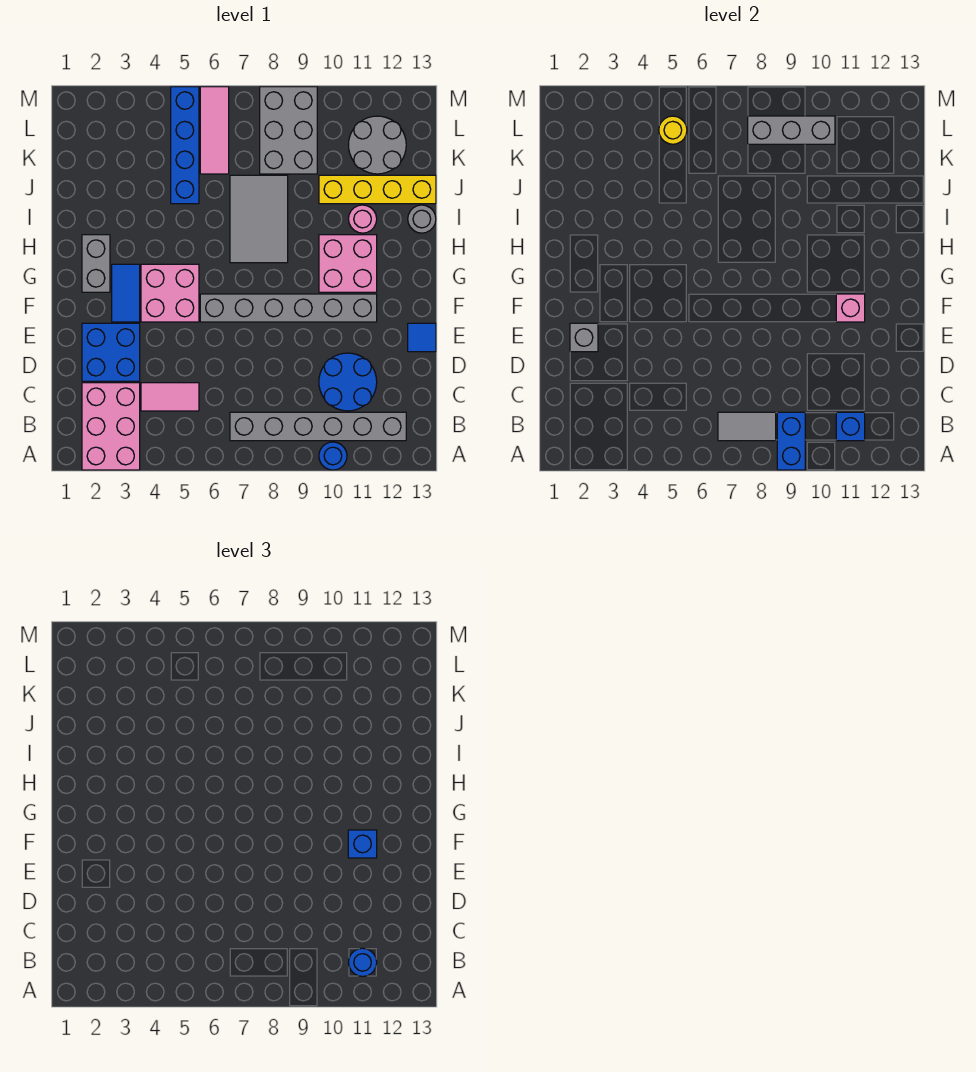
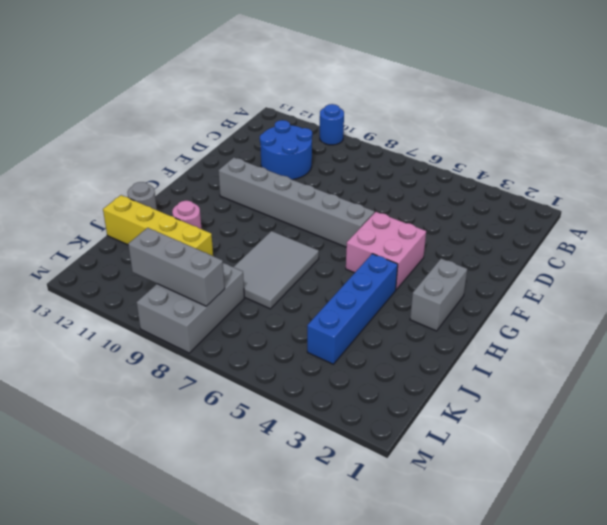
blue brick H4:K4 level 1 -> blue brick J5:M5 level 1
none -> pink brick A2:C3 level 1
none -> grey brick B7:B12 level 1
none -> pink tile C4:C5 level 1

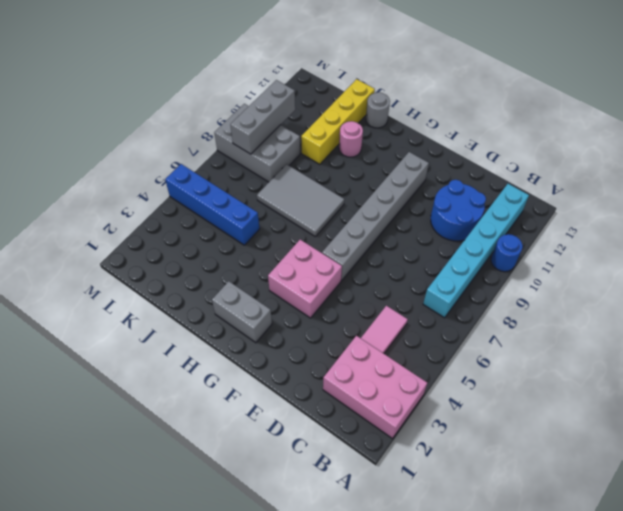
cyan brick B7:B12 level 1 -> grey brick B7:B12 level 1
none -> blue brick D2:E3 level 1
none -> blue tile E13 level 1
none -> blue tile F3:G3 level 1

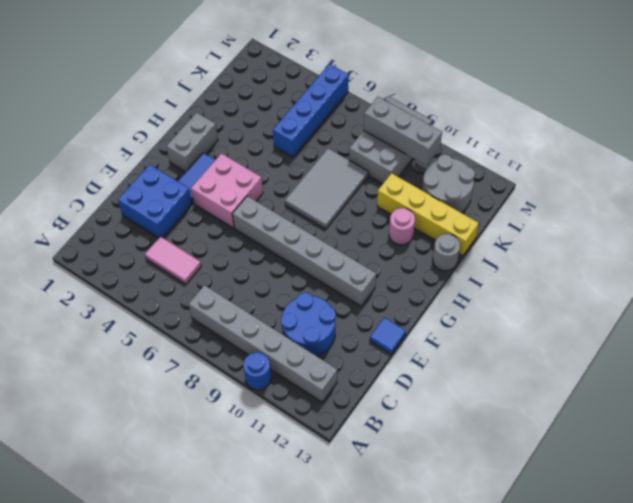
none -> pink brick A2:C3 level 1
none -> pink brick G10:H11 level 1
none -> pink tile K6:M6 level 1

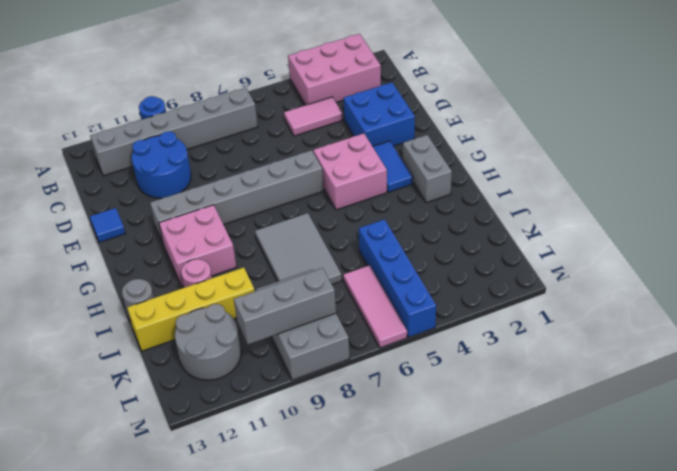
pink brick A2:B4 level 1 -> pink brick A2:C3 level 1
none -> blue brick A9:B9 level 2
none -> grey tile B7:B8 level 2
none -> blue brick B11 level 2

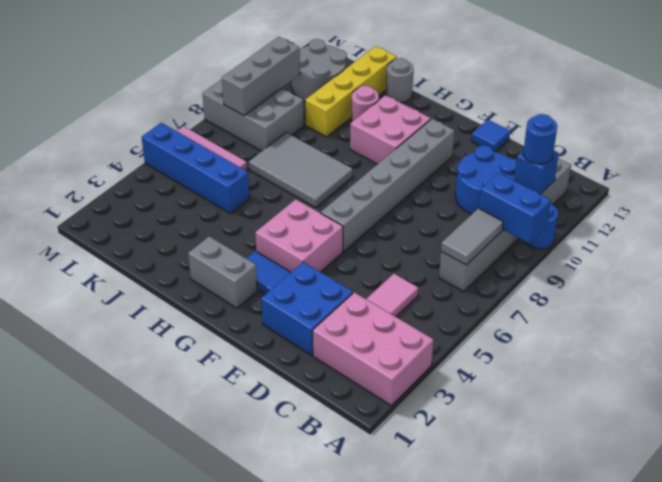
none -> grey brick E2 level 2
none -> pink brick F11 level 2
none -> yellow round brick L5 level 2

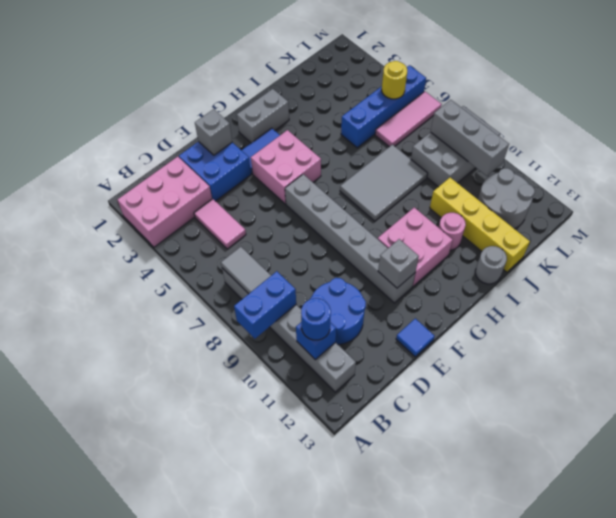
grey brick F11 level 2 -> pink brick F11 level 2
none -> blue round brick A10 level 1
none -> blue brick F11 level 3

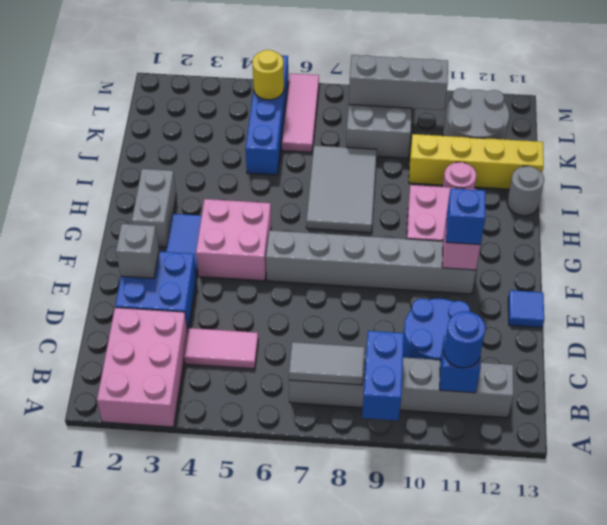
none -> blue round brick A10 level 1

